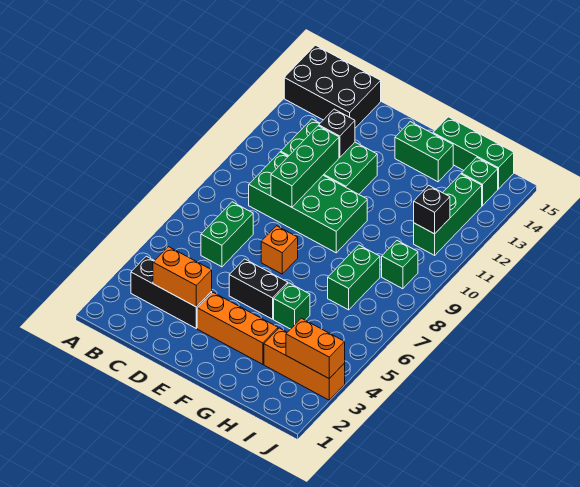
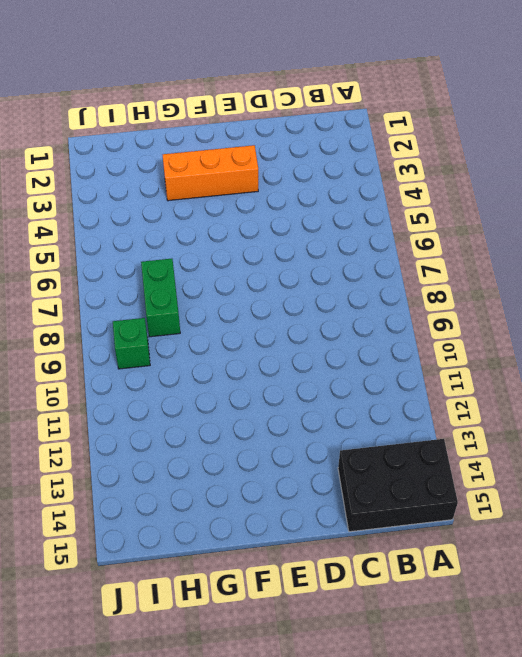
none -> black brick B3:D3 level 1
none -> green brick C6:C7 level 1
none -> green brick C9:F10 level 1

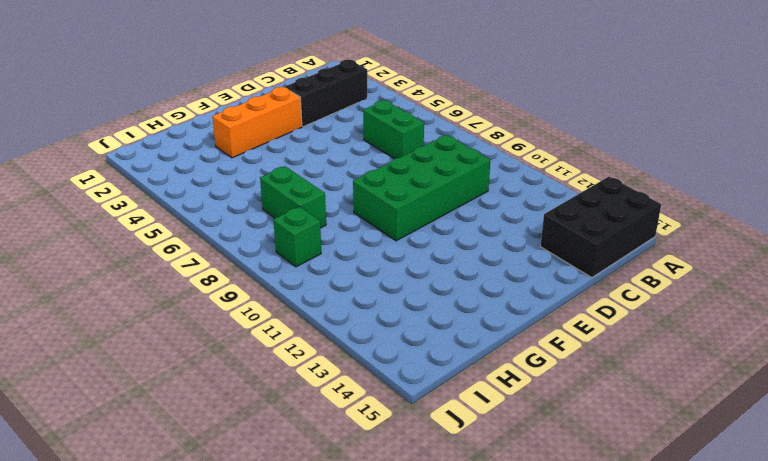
none -> green brick C11:E12 level 1
none -> black brick E5:F5 level 1
none -> orange brick E7 level 1

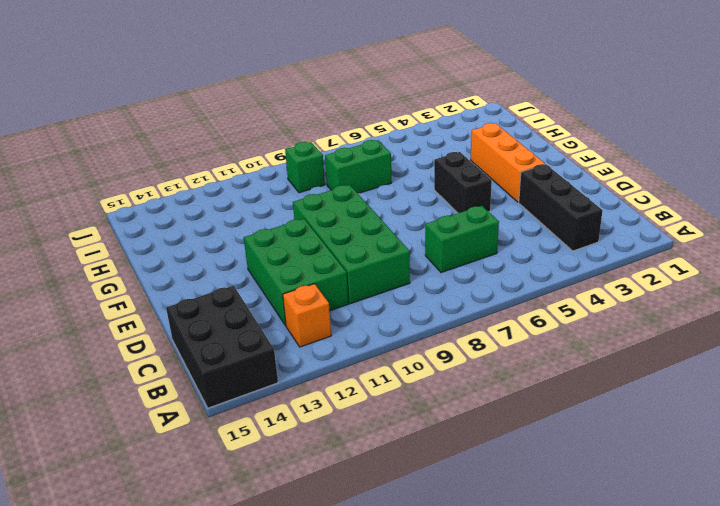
orange brick B12 level 1 -> orange brick E7 level 1
none -> green brick F14:G14 level 1
none -> green brick G5 level 1
none -> green brick G15:I15 level 1

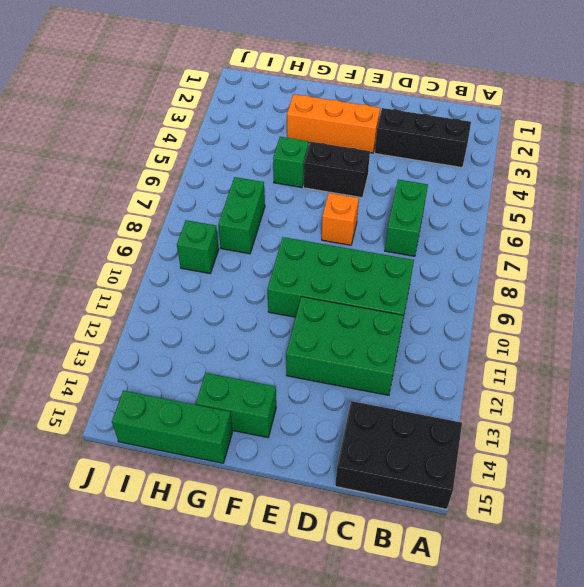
none -> orange brick H3:J3 level 1
none -> green brick I11:I13 level 1
none -> green brick I14 level 1

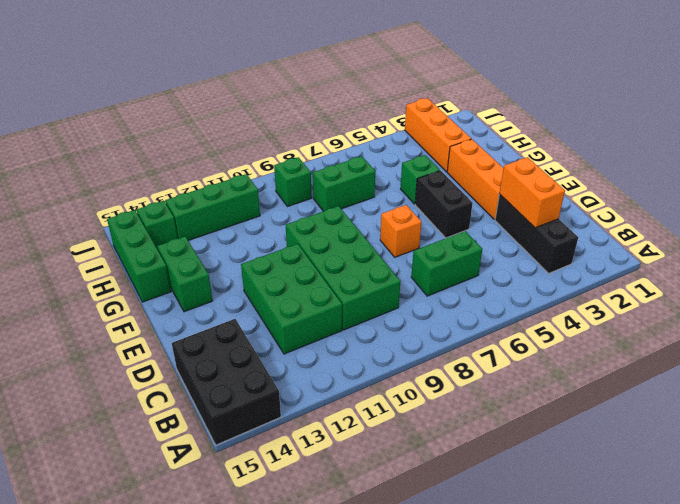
none -> green brick D9:D11 level 2
none -> black brick D12 level 2
none -> orange brick I3:J3 level 2

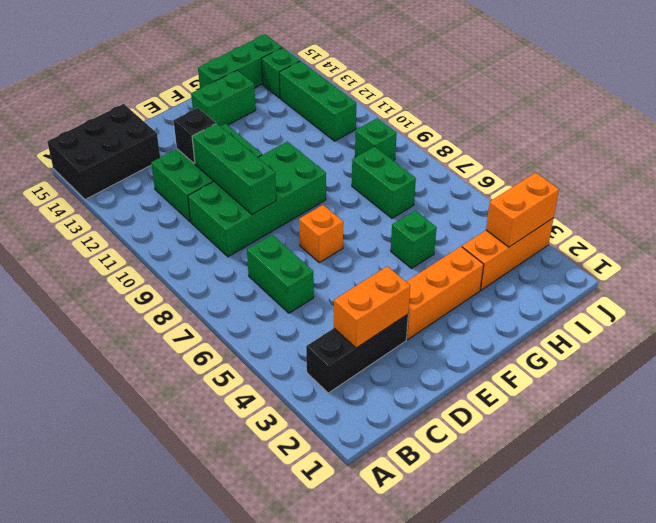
none -> black brick E5:F5 level 1
none -> black brick I11 level 2

